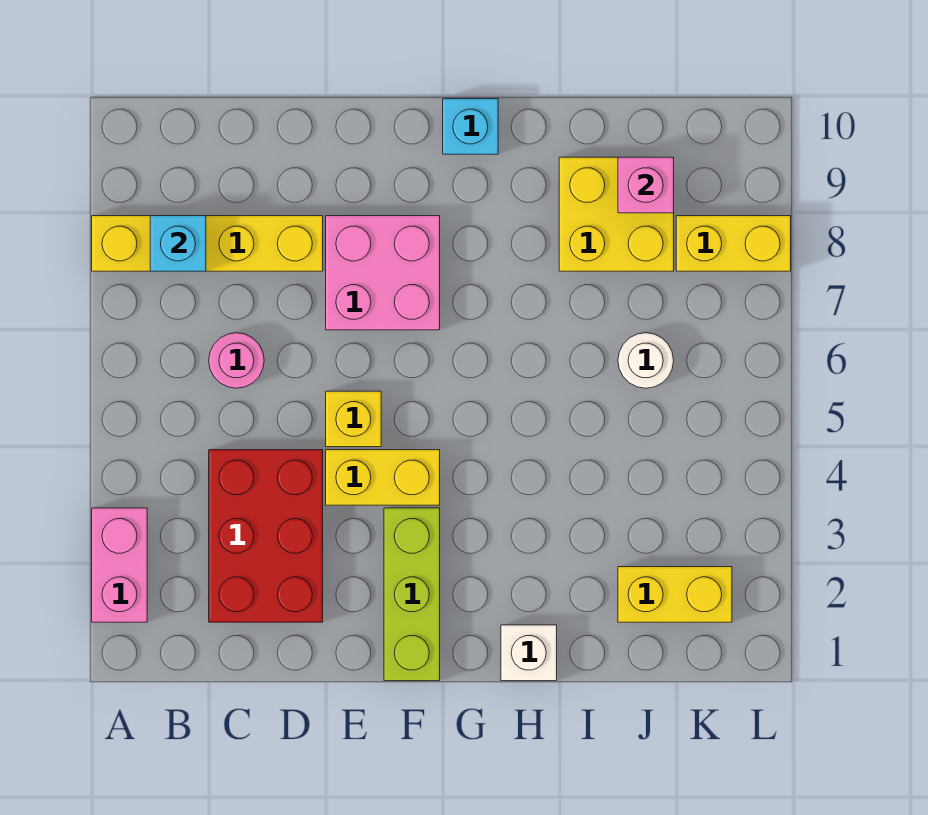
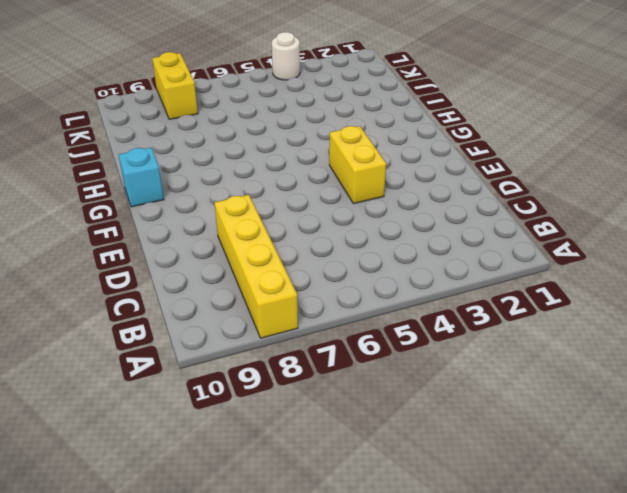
white round brick L4 level 1 -> white round brick J6 level 1
none -> pink brick A2:A3 level 1
none -> red brick C2:D4 level 1
none -> pink round brick C6 level 1

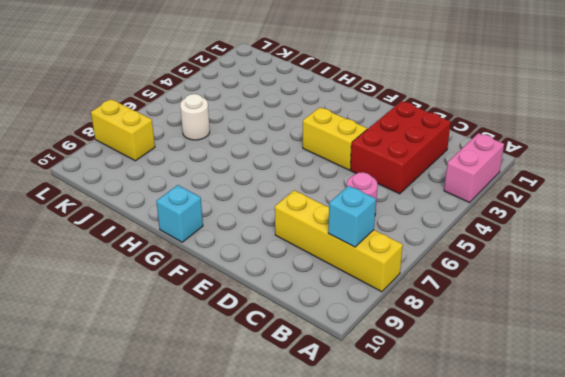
none -> yellow brick E5 level 1
none -> pink brick E7:F8 level 1
none -> lime brick F1:F3 level 1

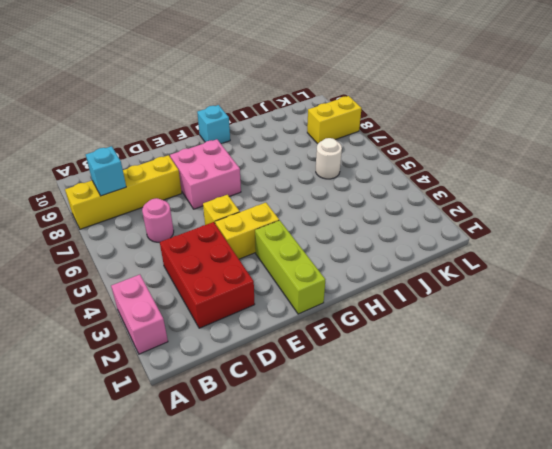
none -> white brick H1 level 1
none -> yellow brick I8:J9 level 1
none -> yellow brick J2:K2 level 1

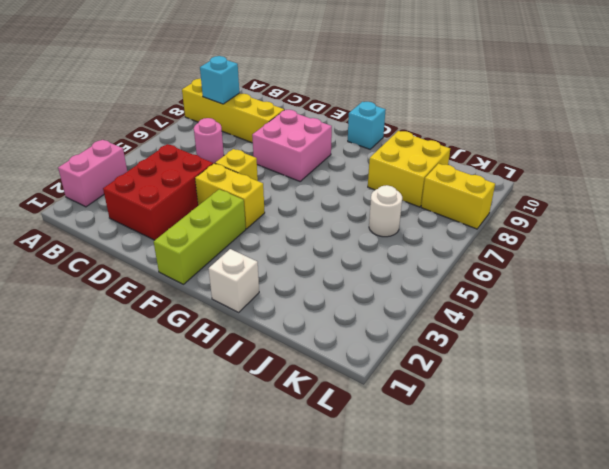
none -> yellow brick J2:K2 level 1
none -> pink brick J9 level 2

